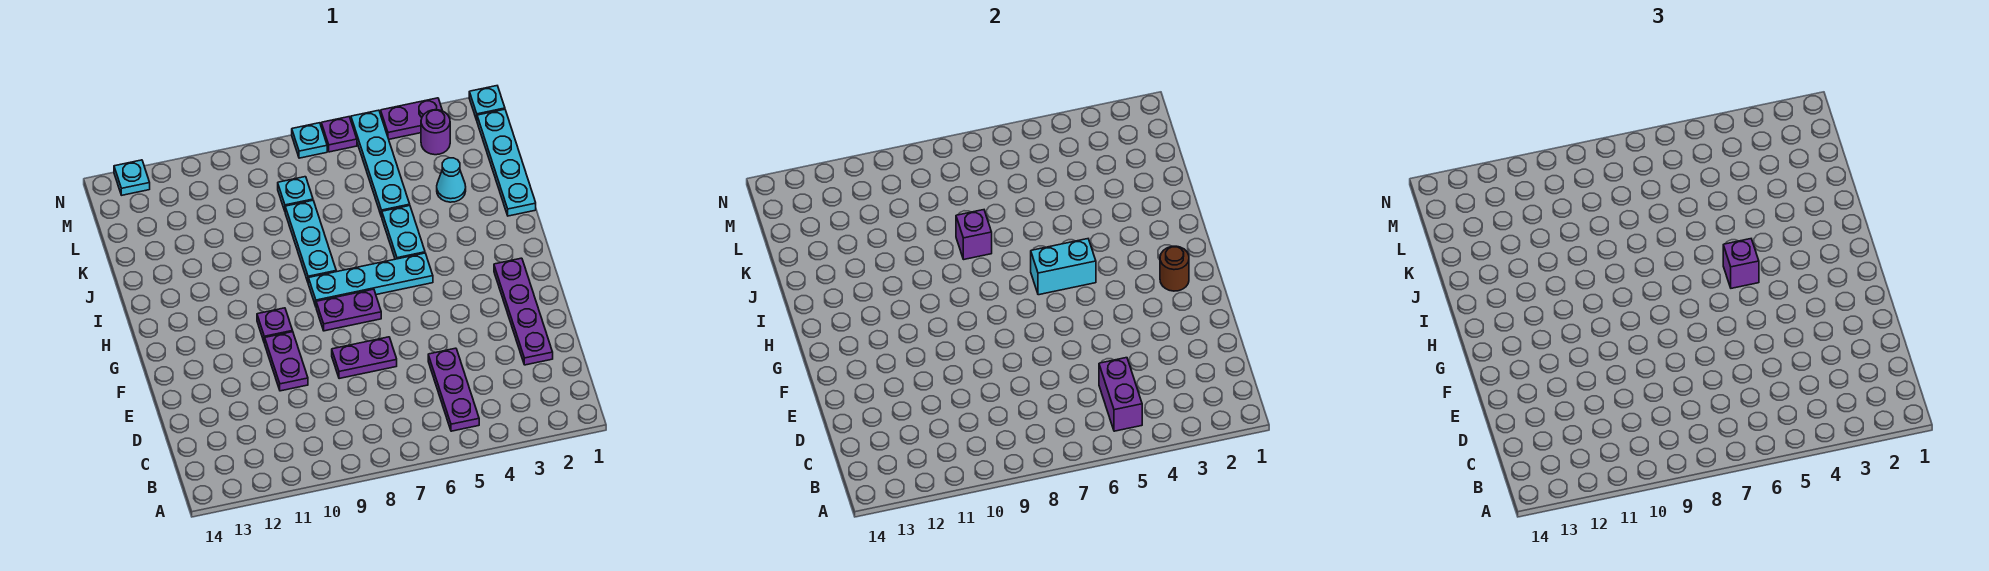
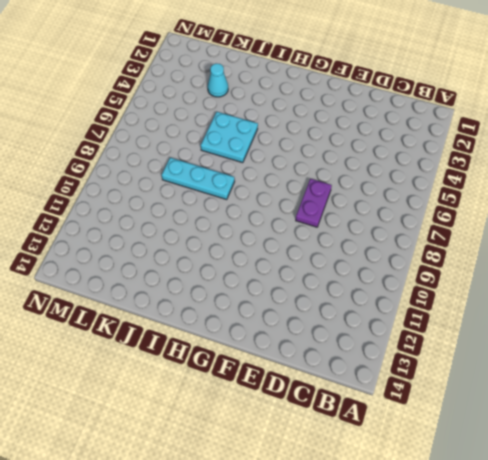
cyan plate I5:J6 level 1 -> cyan plate I5:J5 level 1
none -> purple plate B5:D5 level 1
none -> purple plate D2:G2 level 1
none -> purple plate E10:F10 level 1

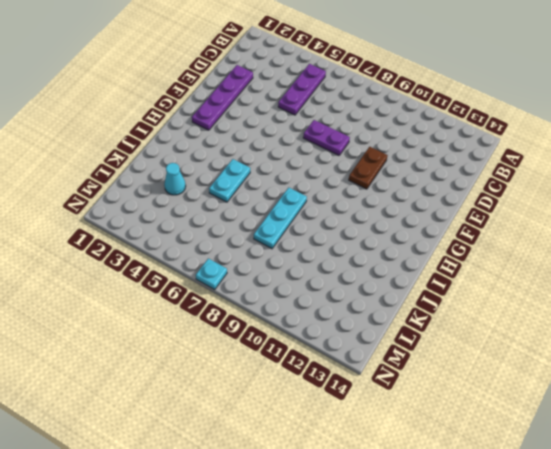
brown plate E10:F10 level 1 -> purple plate E10:F10 level 1
none -> purple plate G7:G8 level 1
none -> purple plate G10 level 1
none -> cyan plate H5:H8 level 1

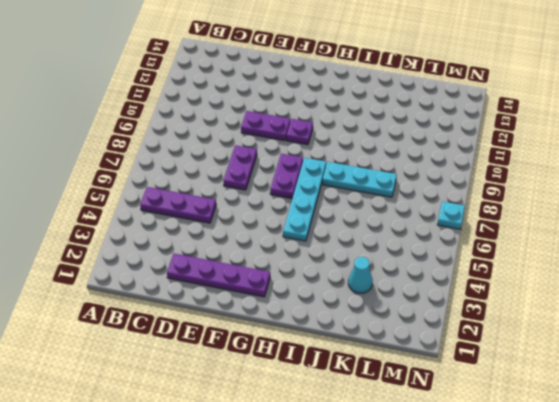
none -> cyan plate I5:J5 level 1
none -> cyan plate J1:M1 level 1
none -> cyan plate K5:N5 level 1

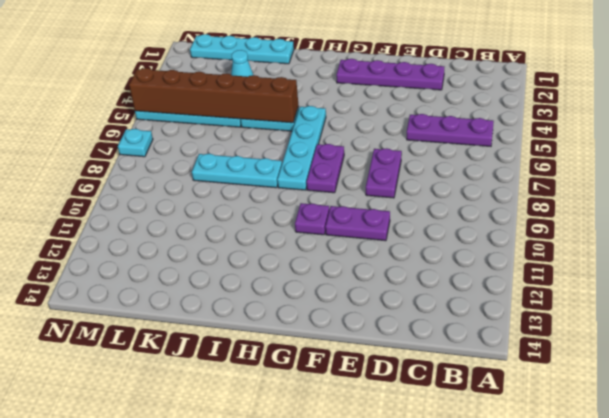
brown brick I5:N5 level 2 -> none
none -> cyan plate L8 level 1
none -> purple round brick M3 level 1
none -> cyan plate N1 level 1

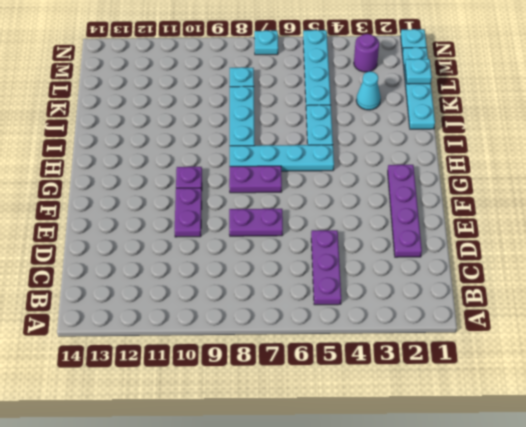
cyan plate L1 level 2 -> cyan plate N13 level 1
none -> purple plate N3:N4 level 1
none -> purple plate N6 level 1
none -> purple brick B5:C5 level 2

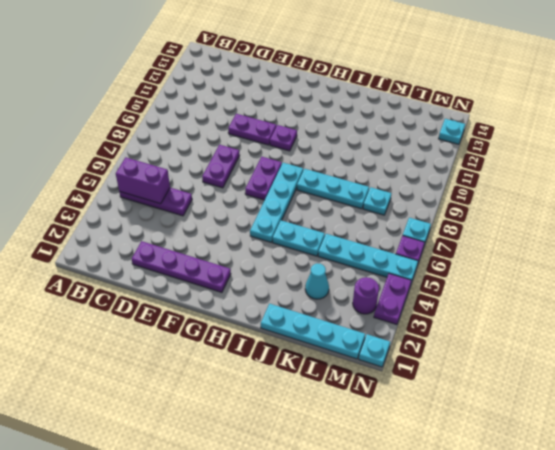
none -> brown round brick G2 level 2
none -> cyan brick H5:H6 level 2
none -> purple brick J8 level 2

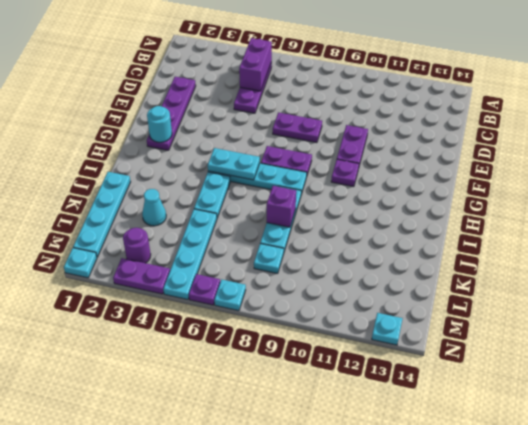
cyan round brick G2 level 2 -> brown round brick G2 level 2
cyan plate H5:H6 level 2 -> cyan brick H5:H6 level 2
none -> purple brick H5 level 3

